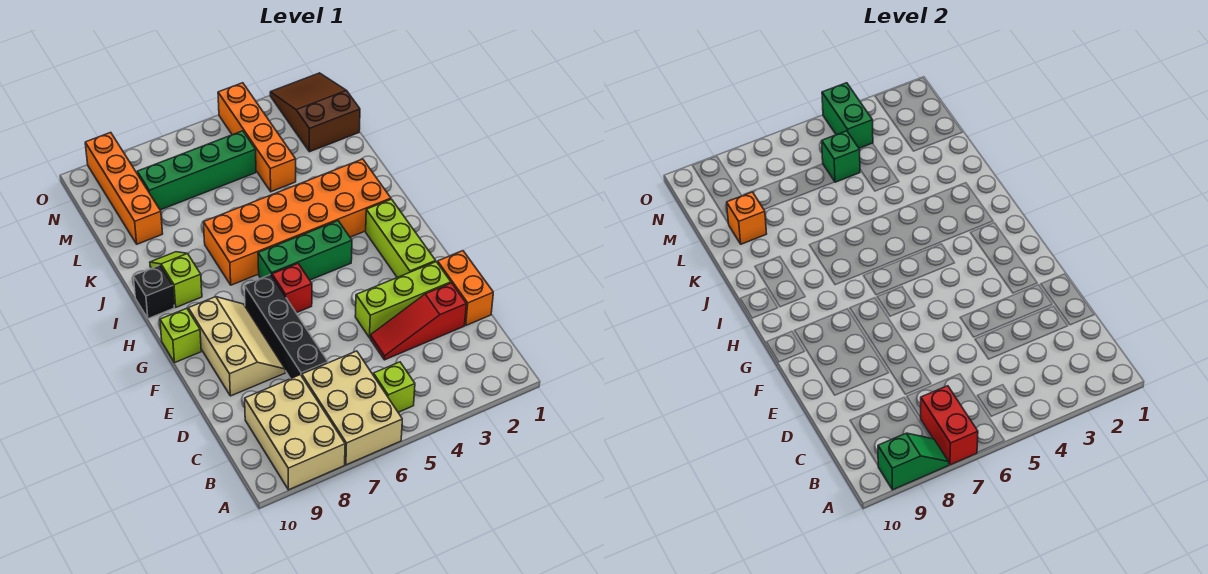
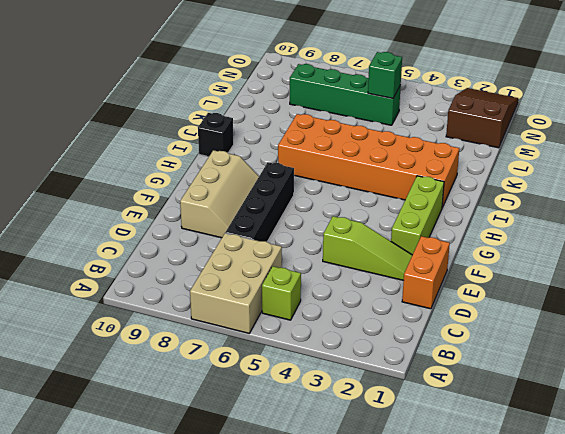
lime slope E2:E4 level 1 top 4 -> lime brick E2:E4 level 1
none -> tan brick A8:C9 level 1
none -> red slope D2:D4 level 1 top 2
none -> red brick G6 level 1

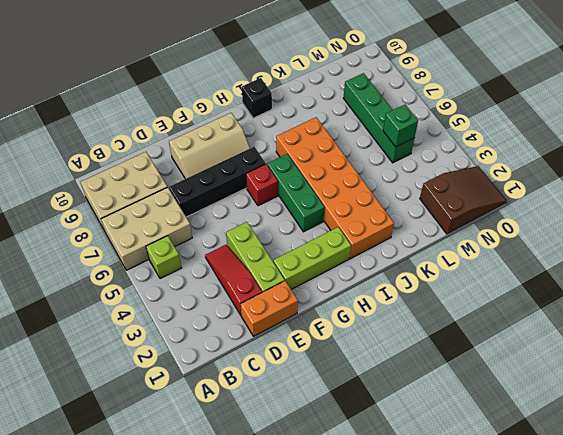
none -> lime brick G10 level 1
none -> lime slope I9:J9 level 1 top I
none -> orange brick L4:O4 level 1

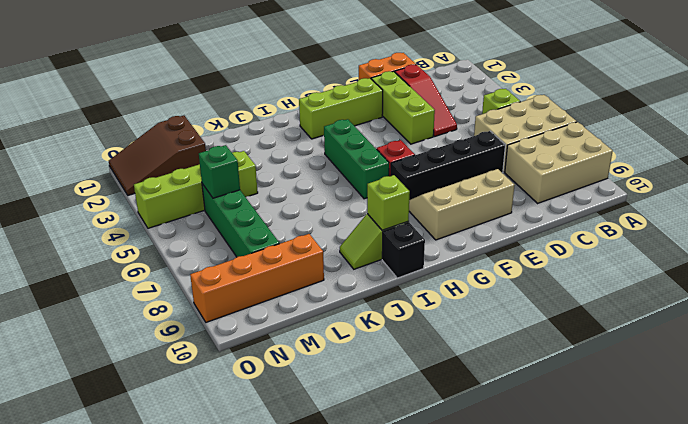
lime brick I9 level 2 -> lime brick G10 level 1
lime brick L4:O4 level 1 -> orange brick L4:O4 level 1
none -> orange brick I2:J7 level 1
none -> red brick A7:B7 level 2
none -> green slope A8:A9 level 2 top 9

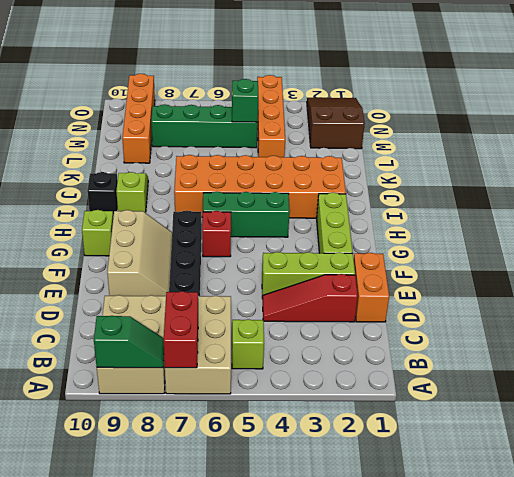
none -> orange brick L9 level 2
none -> green brick N4:O4 level 2

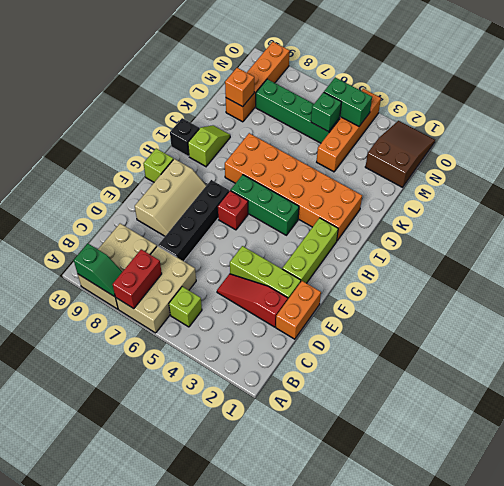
green brick N4:N5 level 2 -> green brick N4:O4 level 2

